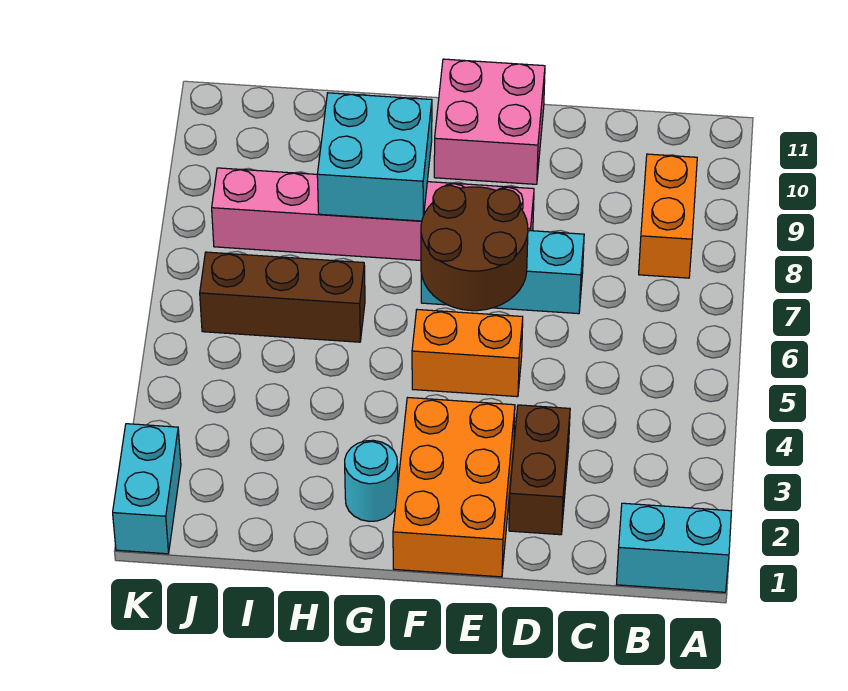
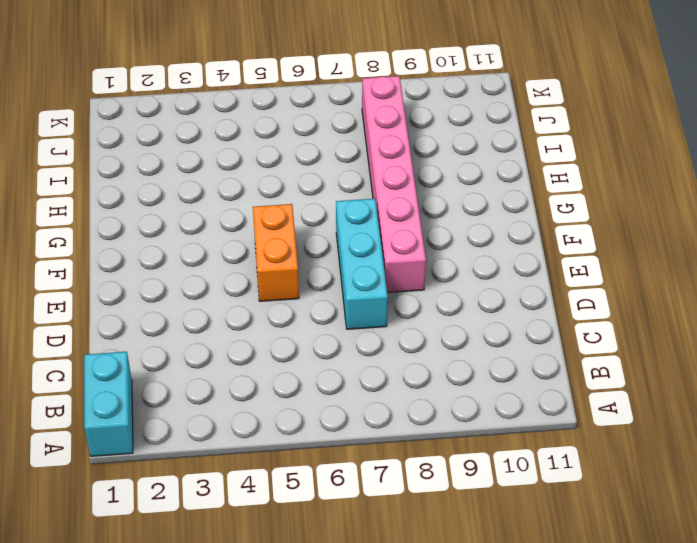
none -> orange brick B8:B9 level 1
none -> brown brick D2:D3 level 1
none -> orange brick E1:F3 level 1

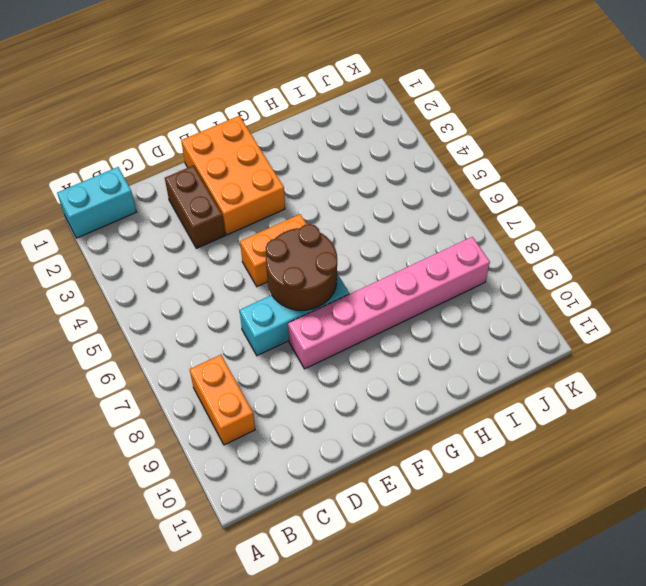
none -> pink brick E10:F11 level 1
none -> cyan round brick G2 level 1
none -> brown brick H6:J6 level 1

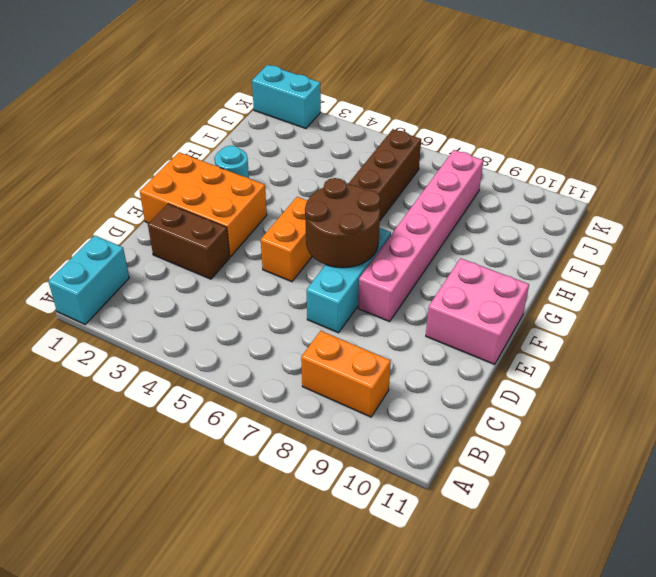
none -> cyan brick G8:H9 level 2

